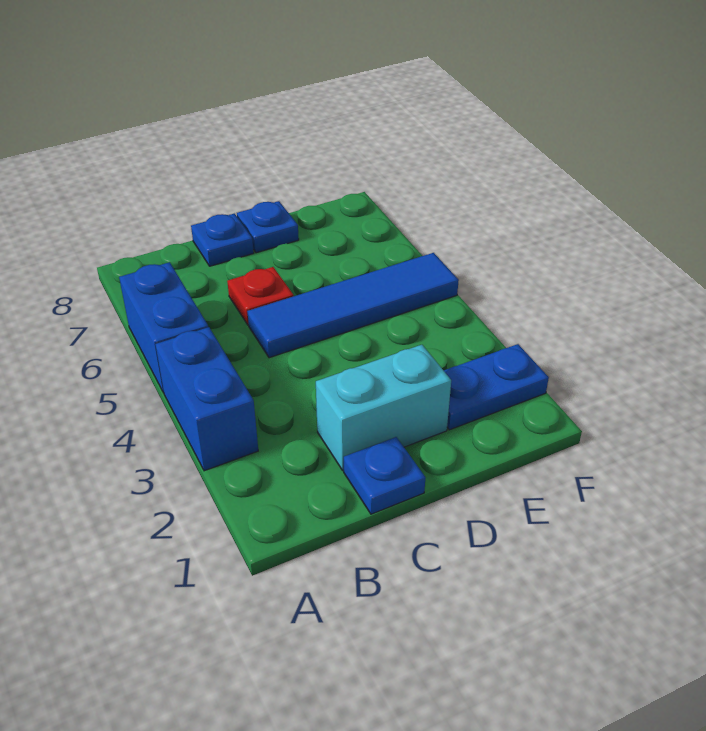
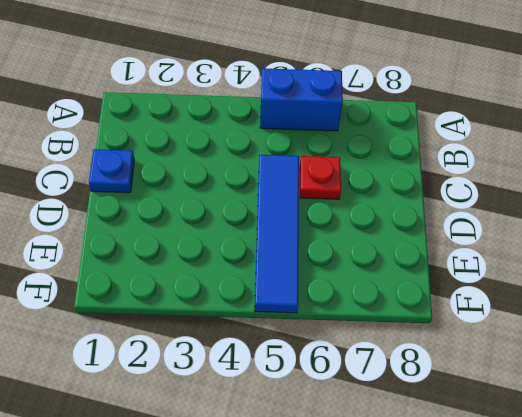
none -> blue brick A3:A4 level 1
none -> cyan brick C2:D2 level 1

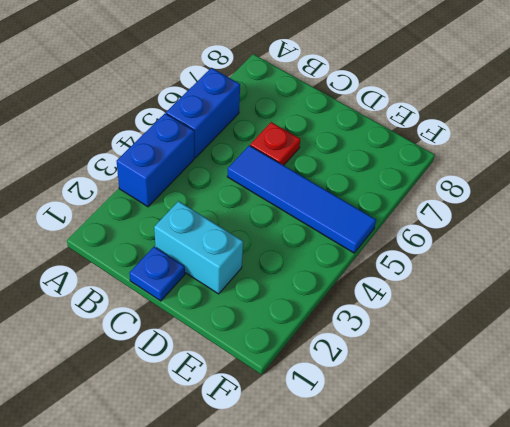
none -> blue plate C8 level 1
none -> blue plate D8 level 1

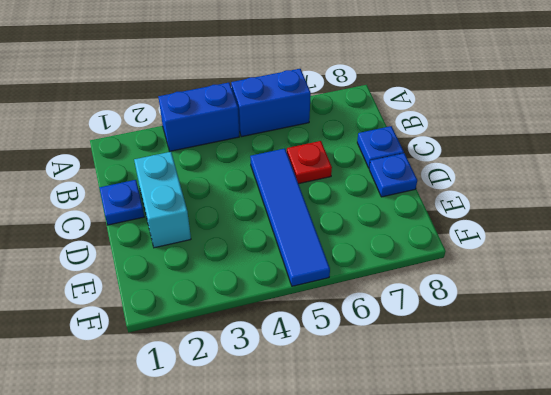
none -> blue plate E2:F2 level 1

